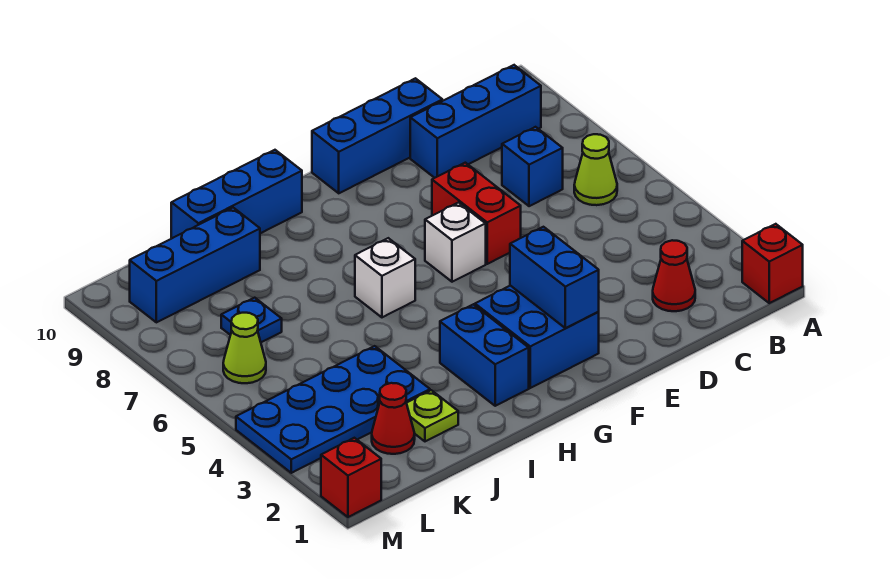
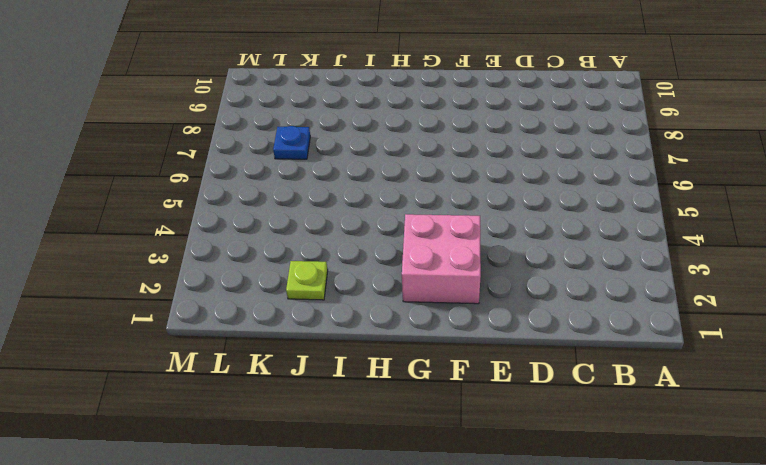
pink brick F2:G3 level 1 -> blue brick F2:G3 level 1
none -> red brick A1 level 1
none -> lime cone B6 level 1
none -> blue brick B9:D9 level 1

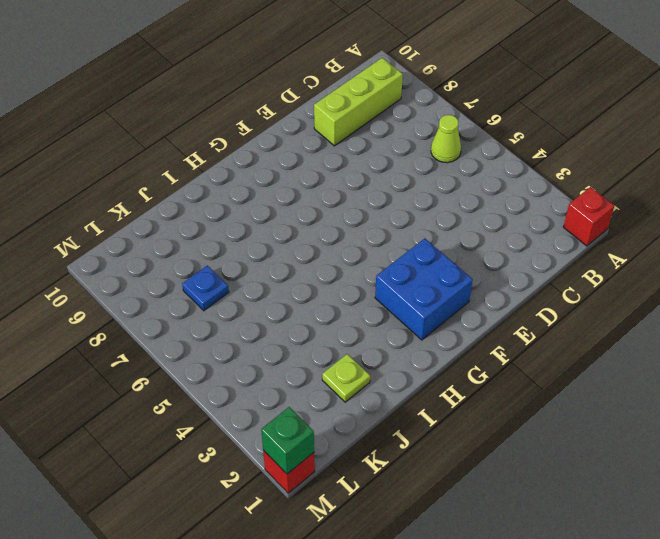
lime brick B9:D9 level 1 -> blue brick B9:D9 level 1
green brick M1 level 2 -> none
none -> red cone C2 level 1
none -> blue brick C7 level 1
none -> blue brick D10:F10 level 1

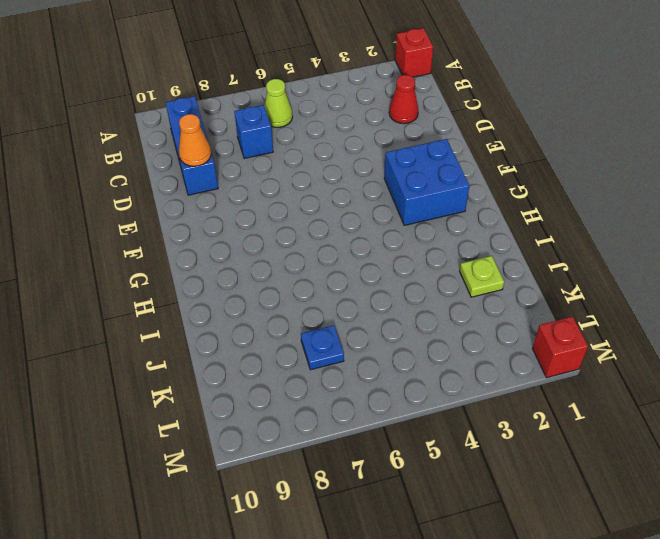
orange cone D9 level 2 -> none
none -> blue brick D10:F10 level 1
none -> red brick E6:E7 level 1
none -> white brick F6 level 1

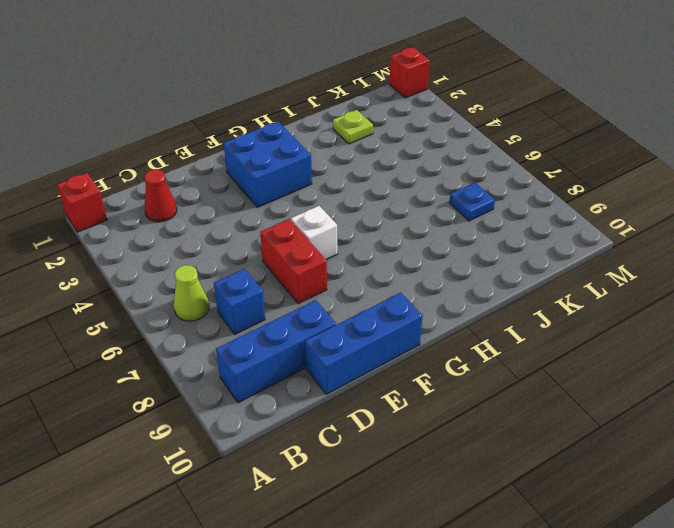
none -> blue brick H2:H3 level 1
none -> white brick H6 level 1
none -> blue brick H10:J10 level 1

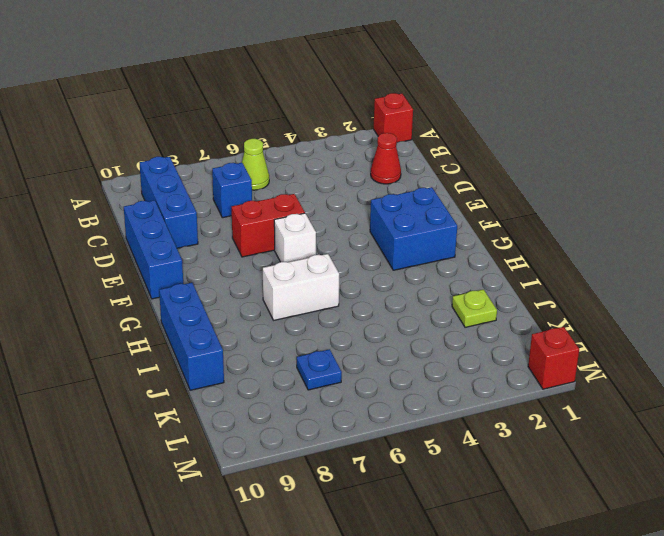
white brick H6:H7 level 1 -> white brick H6 level 1
none -> blue brick H2:H3 level 1
none -> blue plate J3:M4 level 1
none -> blue brick J9:L9 level 1

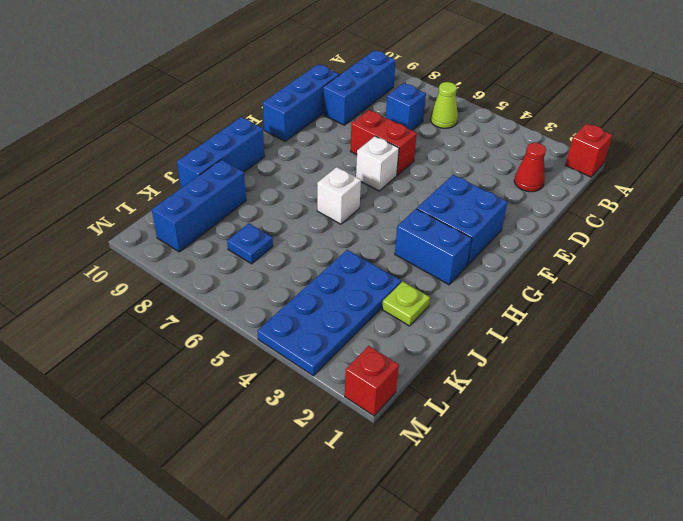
none -> red cone K2 level 1
none -> lime cone L6 level 1
none -> blue brick F2:F3 level 2

